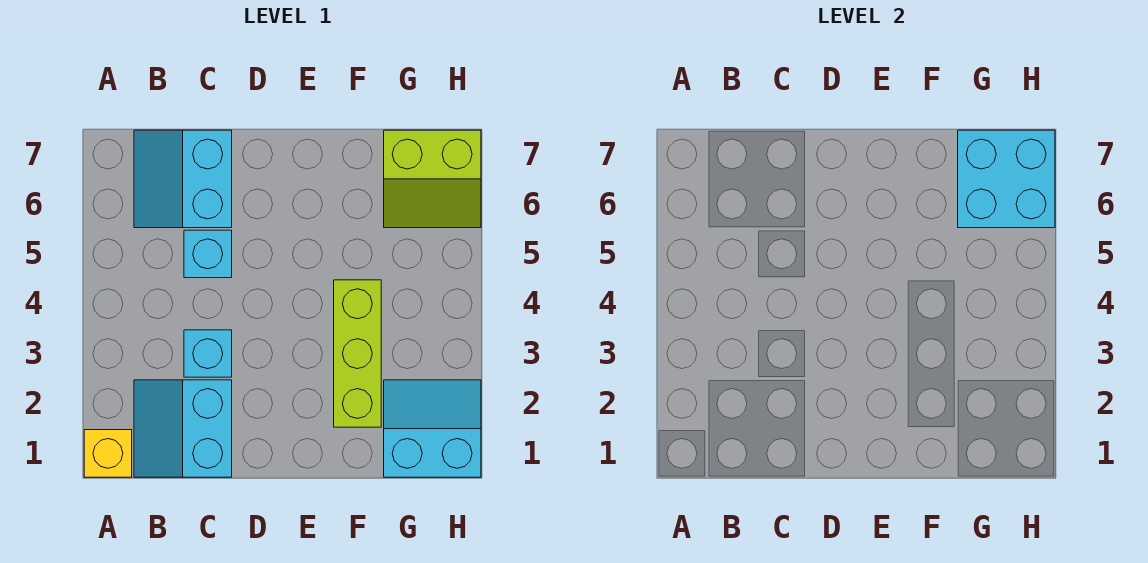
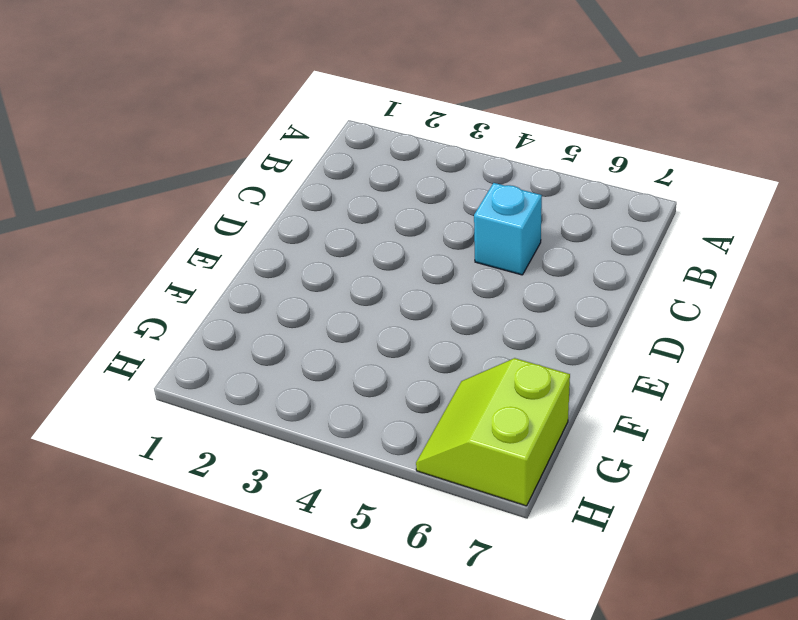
none -> yellow brick A1 level 1
none -> cyan slope B1:C2 level 1 top C

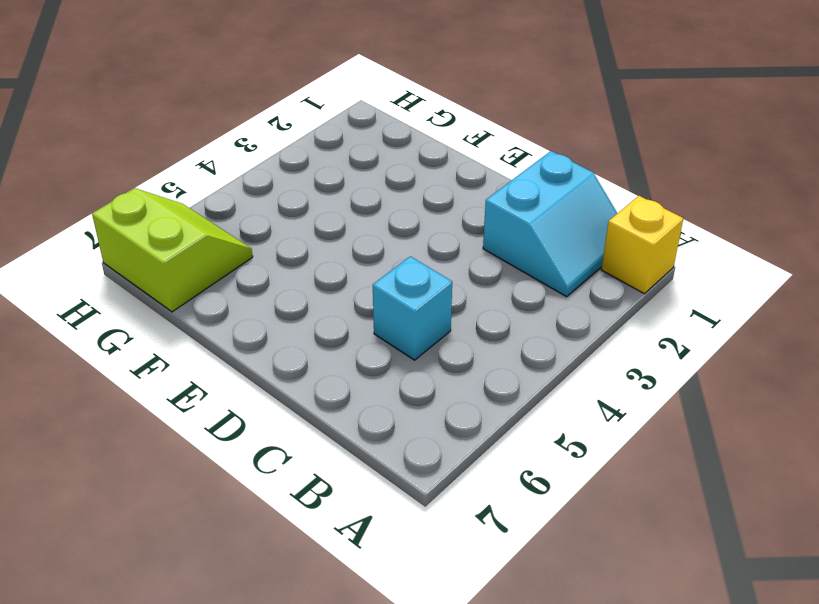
none -> cyan slope B6:C7 level 1 top C
none -> cyan brick C3 level 1

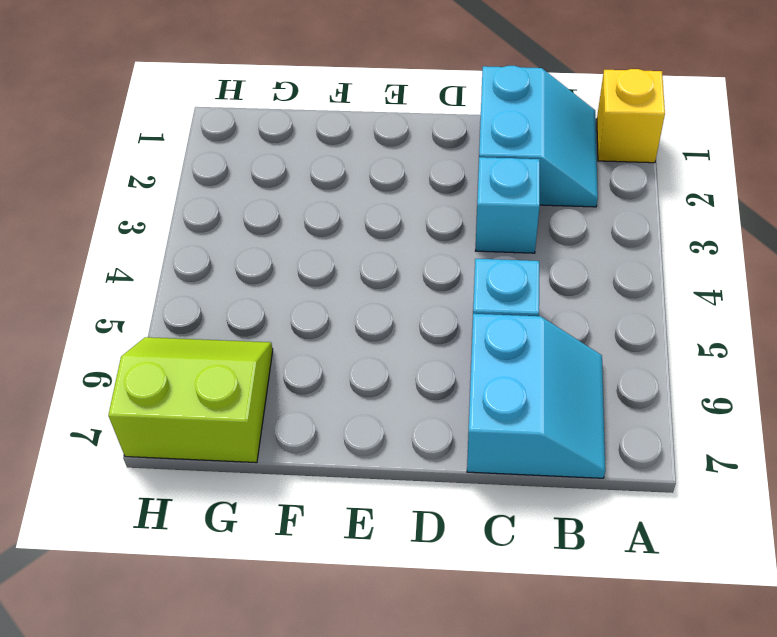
none -> lime brick F2:F4 level 1
none -> cyan slope G1:H2 level 1 top 1

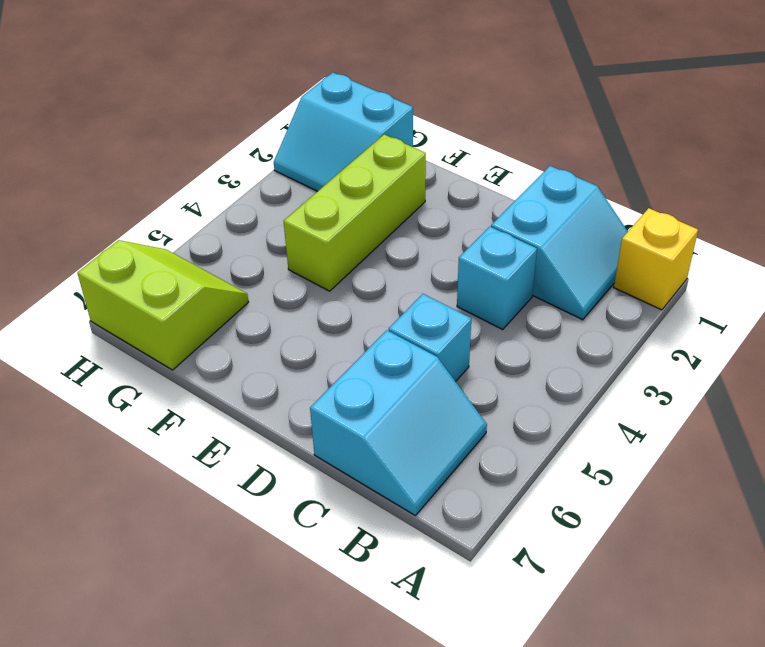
none -> cyan brick G6:H7 level 2

